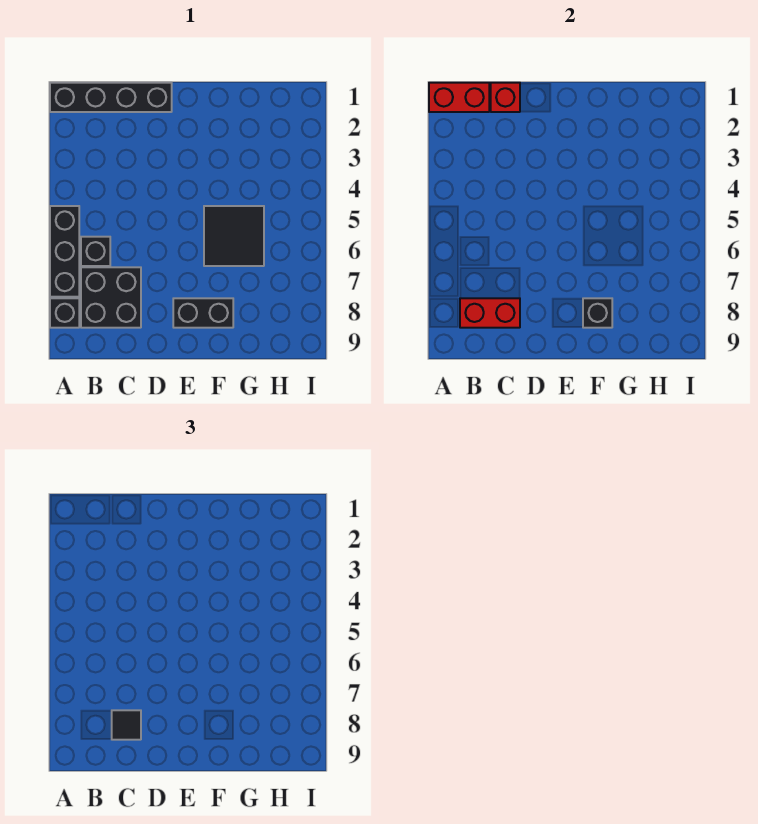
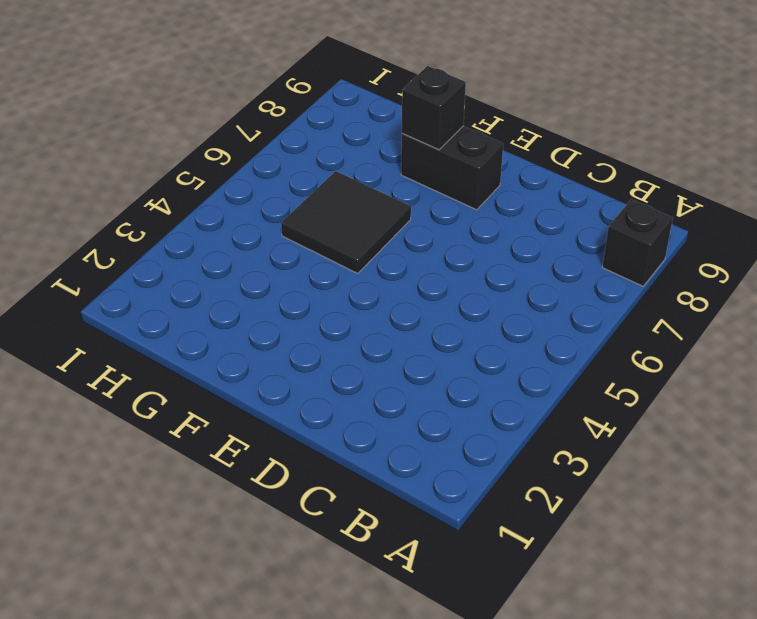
none -> black brick A1:D1 level 1
none -> black brick A5:A7 level 1
none -> black brick B6 level 1

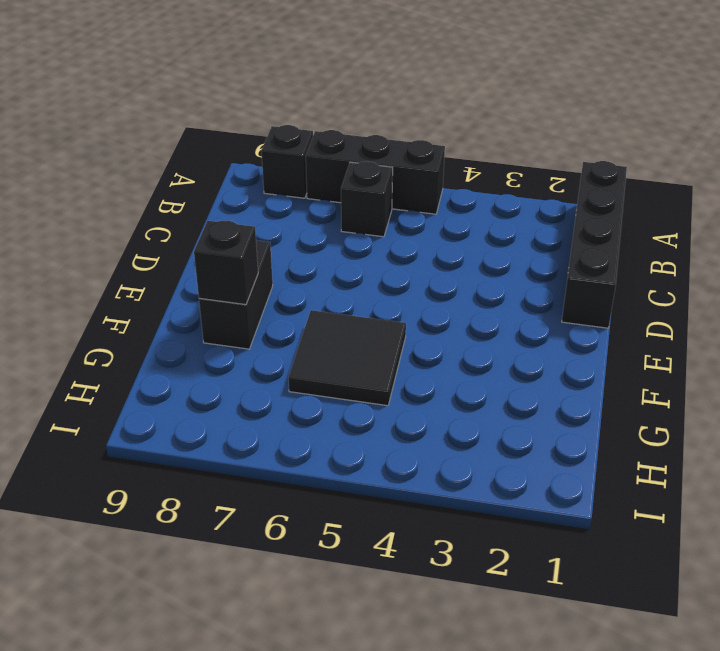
none -> black brick B7:C8 level 1
none -> red brick A1:B1 level 2
none -> red brick B8:C8 level 2

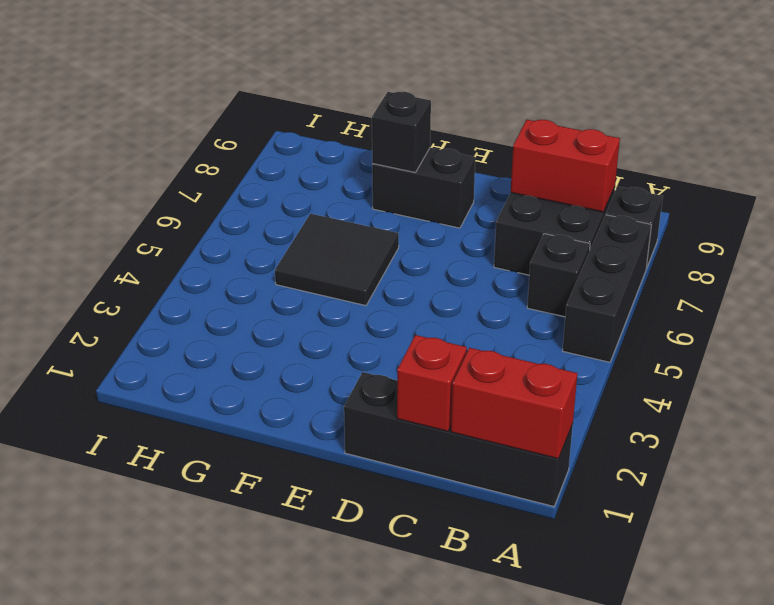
none -> black tile C8 level 3

